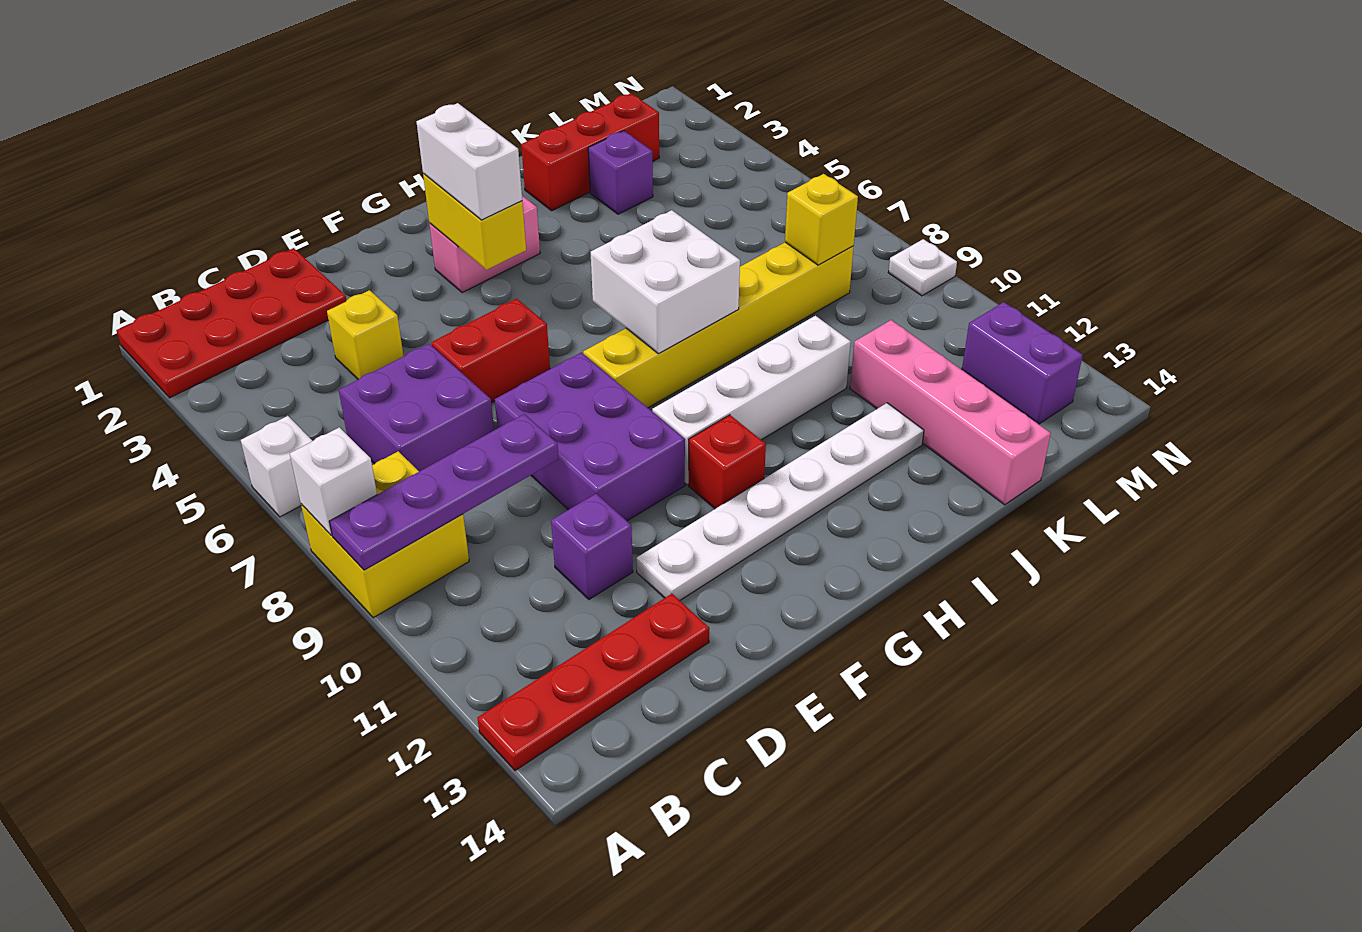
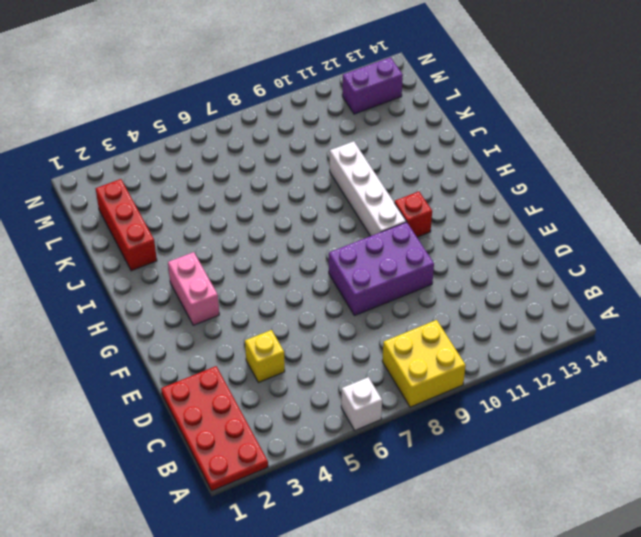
none -> red plate A13:D13 level 1
none -> purple brick C6:D7 level 1
none -> purple brick D11 level 1

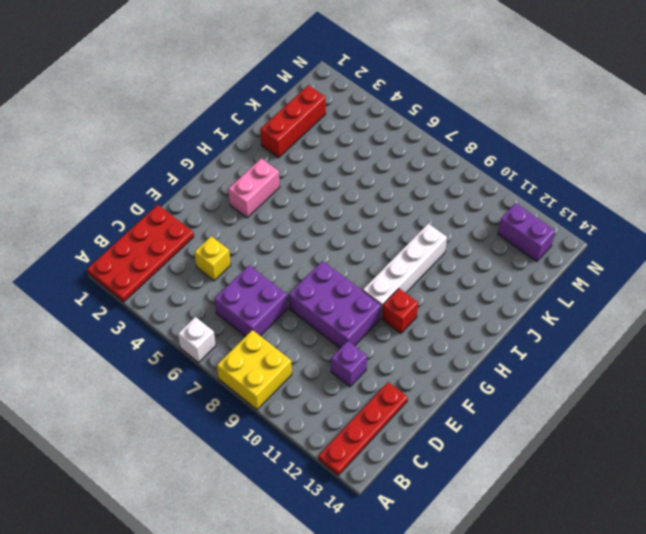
none -> red brick E6:F6 level 1
none -> white plate E12:J12 level 1
none -> yellow brick G8:L8 level 1

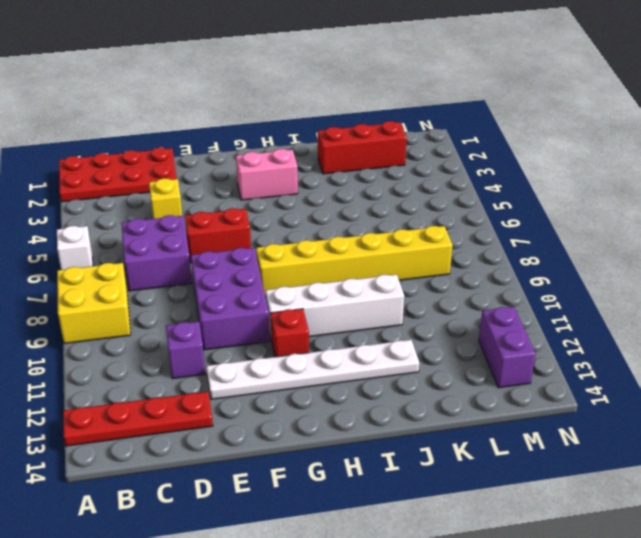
none -> purple brick K3 level 1
none -> pink brick K11:K14 level 1
none -> white plate N9 level 1

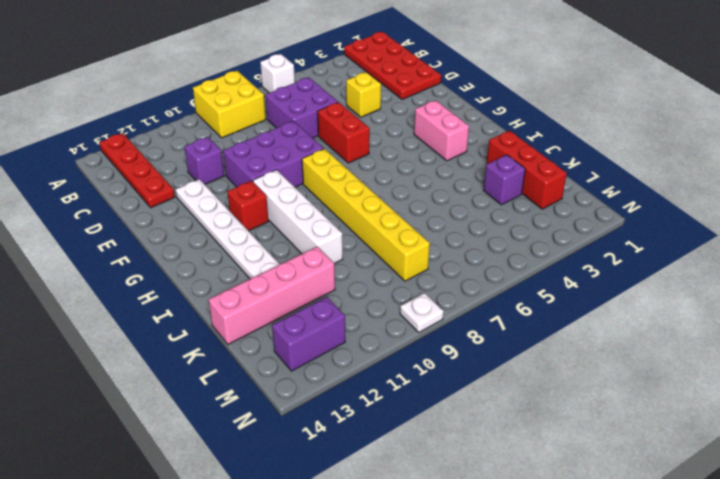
none -> white brick A8 level 2
none -> purple plate A9:D9 level 2
none -> yellow brick G3:G4 level 2

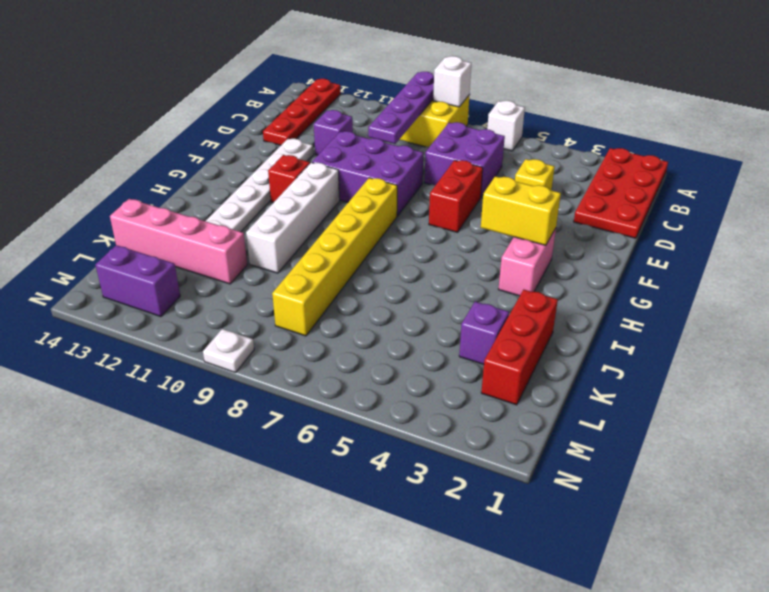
none -> white brick H7:I8 level 2
none -> yellow brick L8 level 2
none -> white brick G3:G4 level 3

